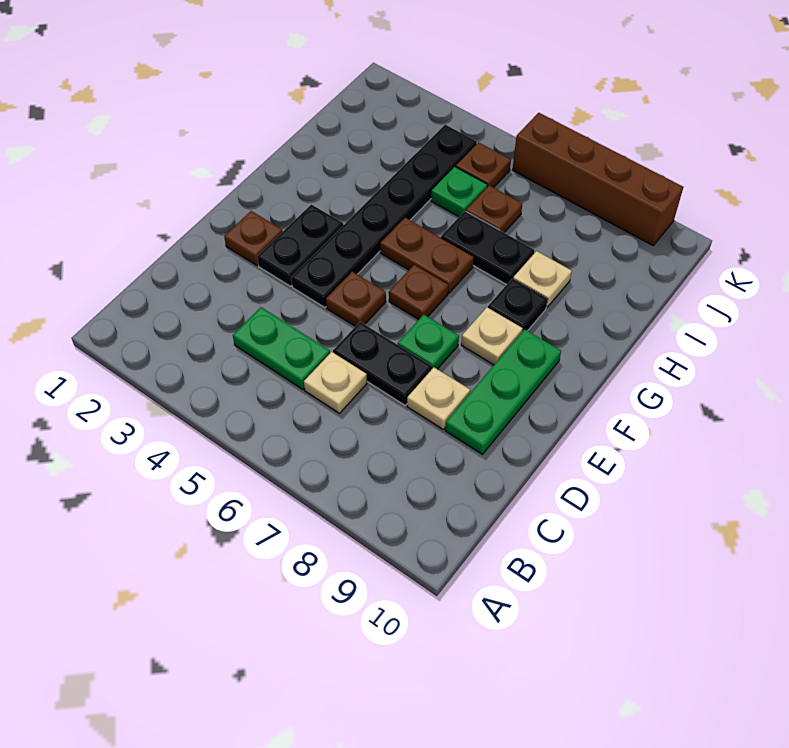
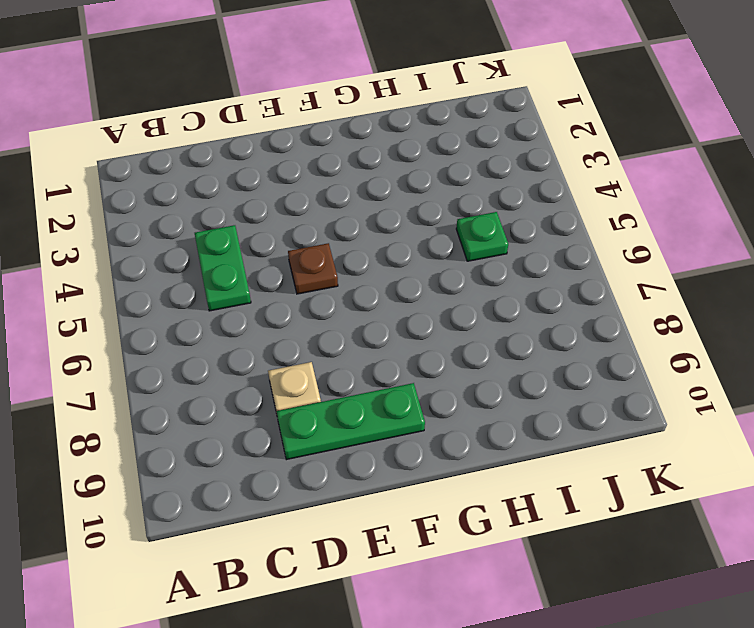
none -> tan plate C6 level 1
none -> black plate D6:D7 level 1
none -> brown plate E2 level 1

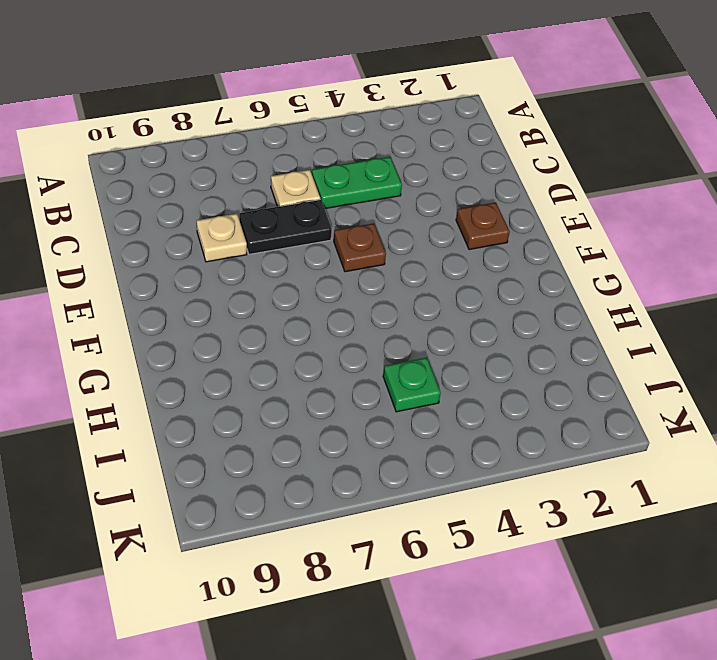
none -> green plate D9:F9 level 1
none -> black plate E3:F3 level 1
none -> black plate E4:J4 level 1

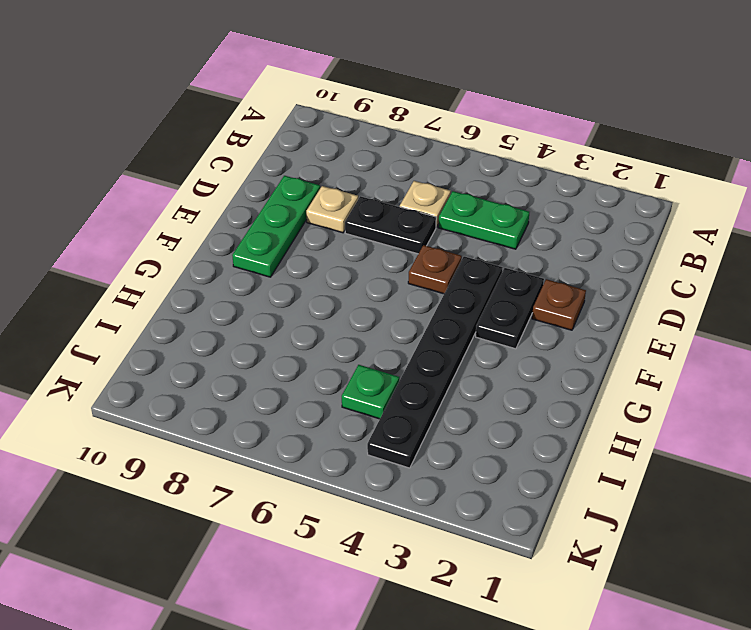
none -> green plate E7 level 1
none -> brown plate F6 level 1
none -> tan plate F8 level 1

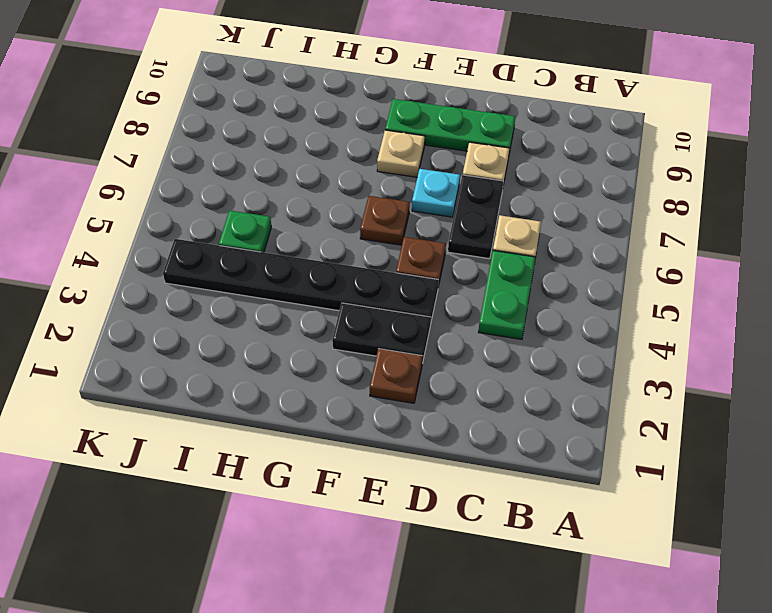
cyan plate E7 level 1 -> green plate E7 level 1
none -> brown plate G5:G6 level 1
none -> black plate G8 level 1
none -> black plate H6:H7 level 1

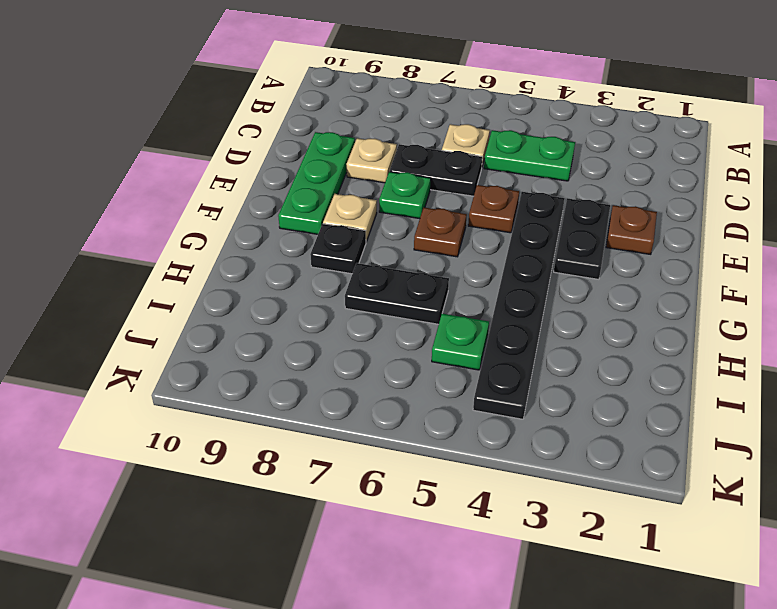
none -> brown plate G5:G6 level 1
none -> tan plate H8 level 1
none -> brown plate I6 level 1

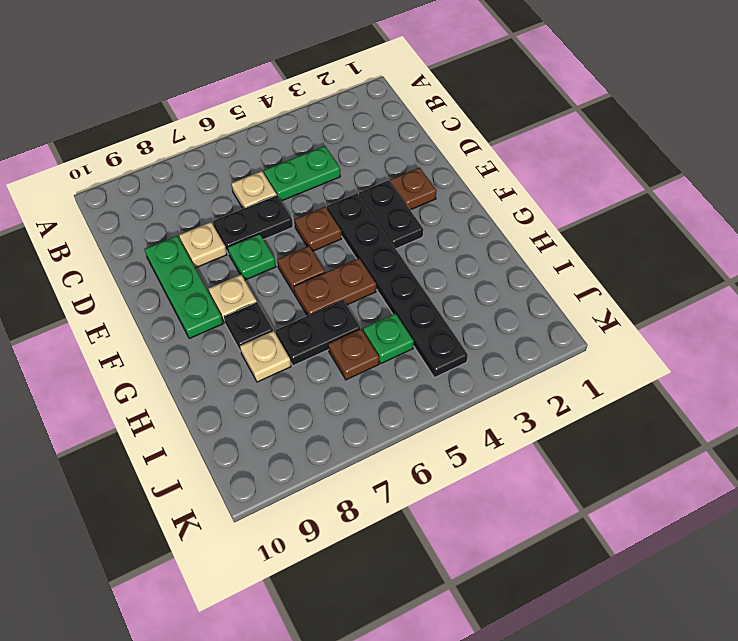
none -> brown plate J5 level 1
none -> brown brick K6:K9 level 1

